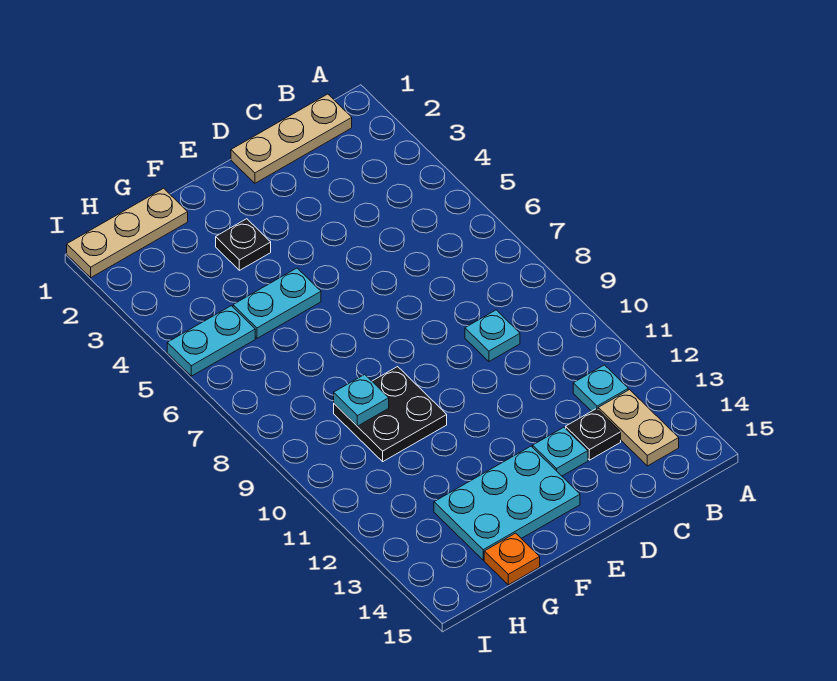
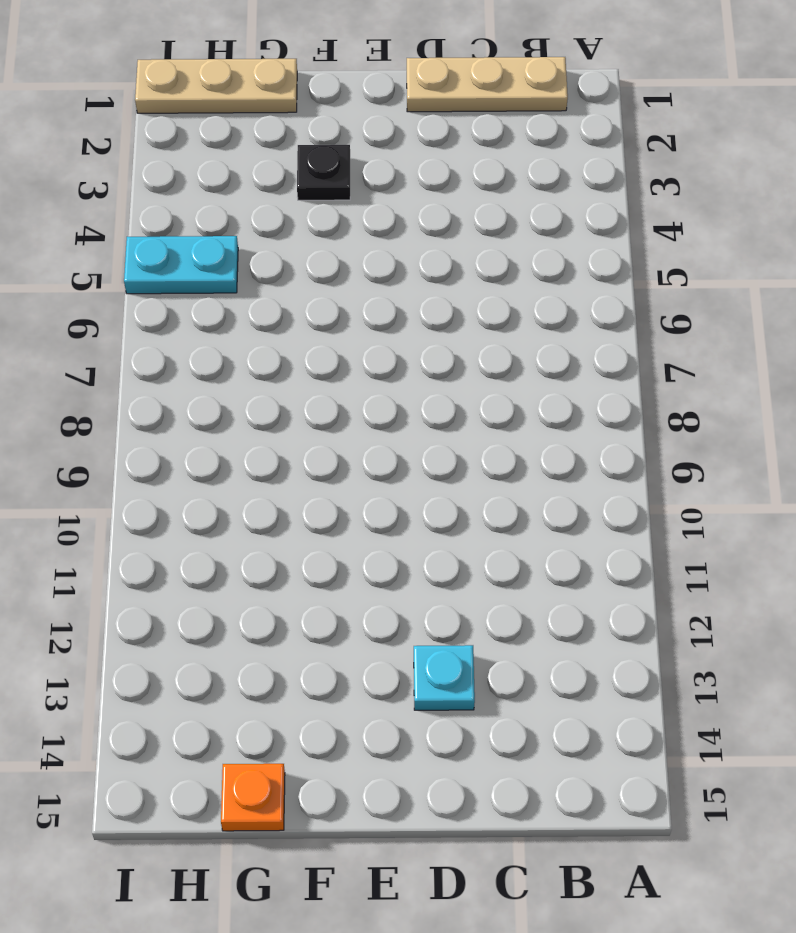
none -> cyan plate B12 level 1
none -> tan plate B13:B14 level 1
none -> cyan plate C9 level 1

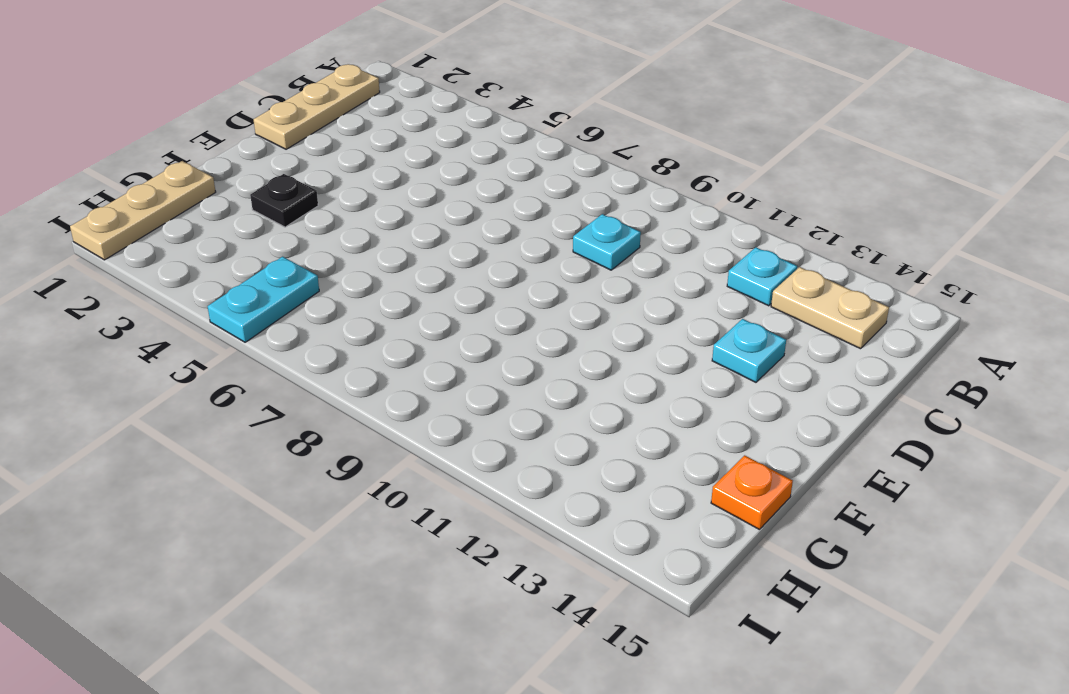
none -> black plate C13 level 1
none -> cyan plate E13:G14 level 1
none -> cyan plate F5:G5 level 1

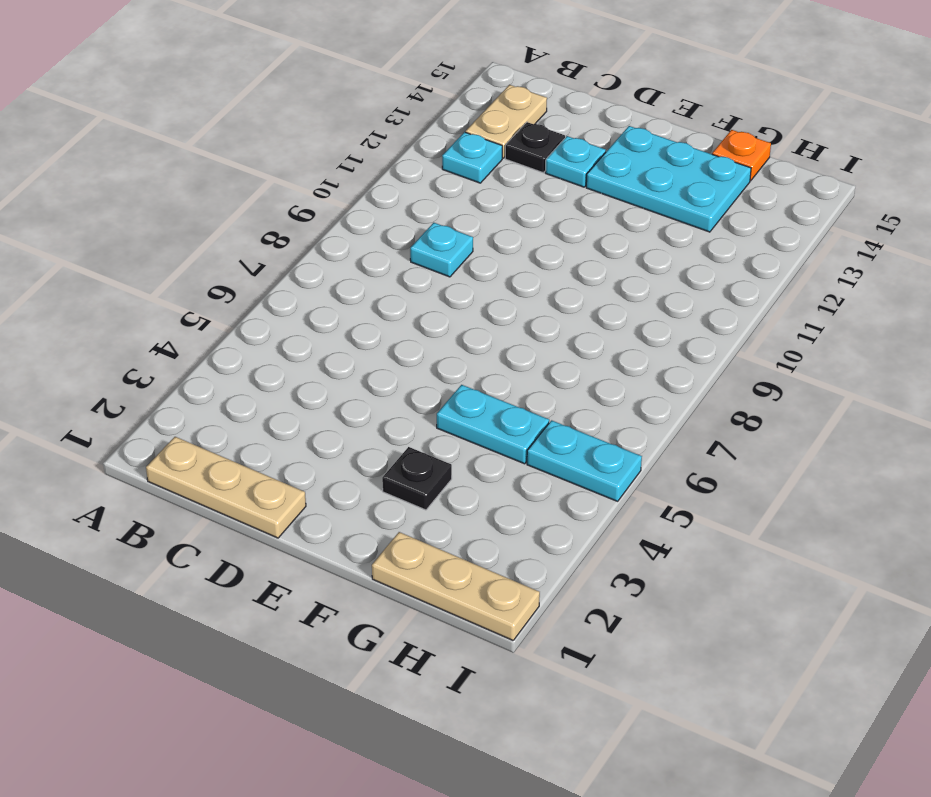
none -> black plate F9:G10 level 1
none -> cyan plate G9 level 2

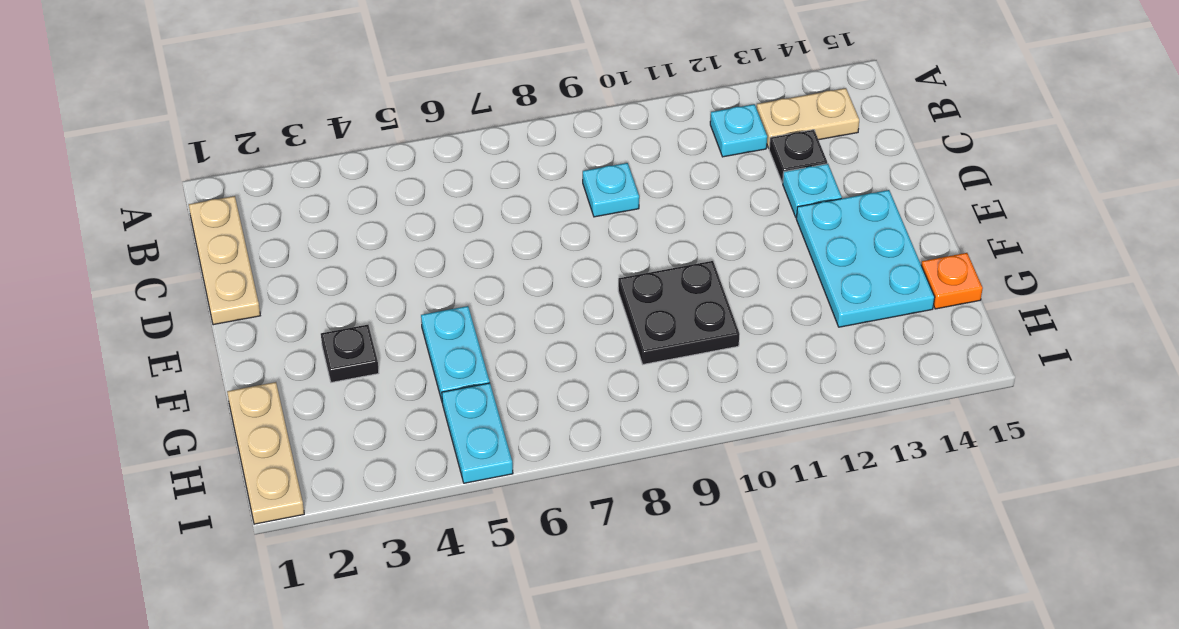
none -> cyan plate G9 level 2

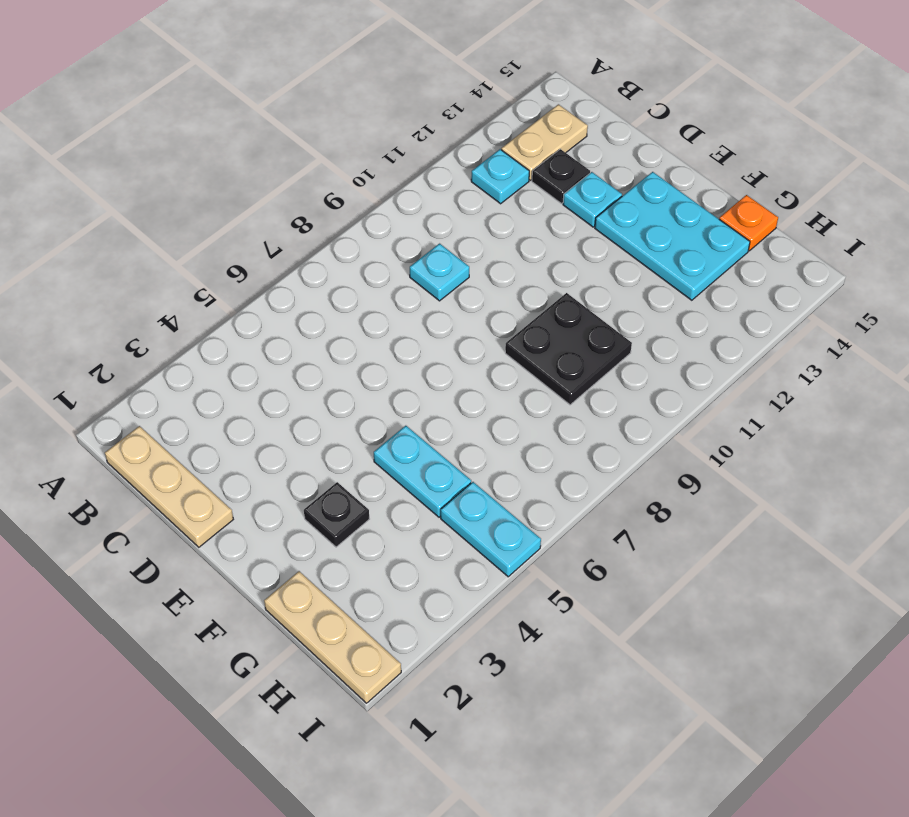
none -> cyan plate G9 level 2

